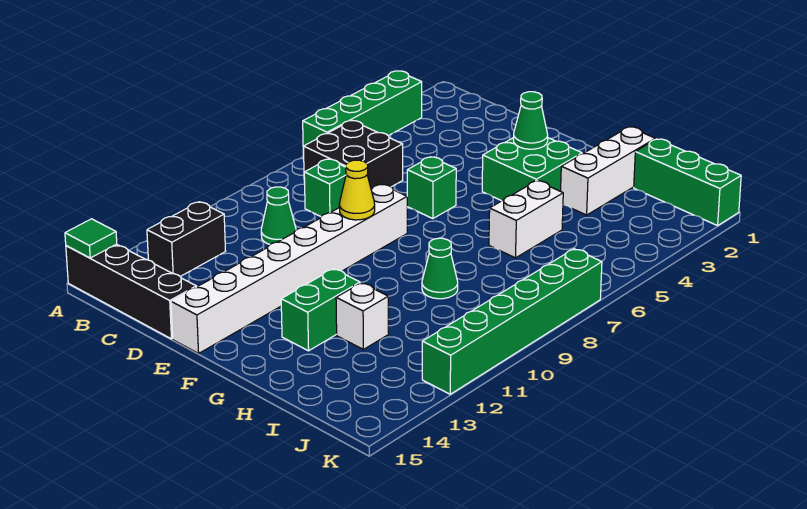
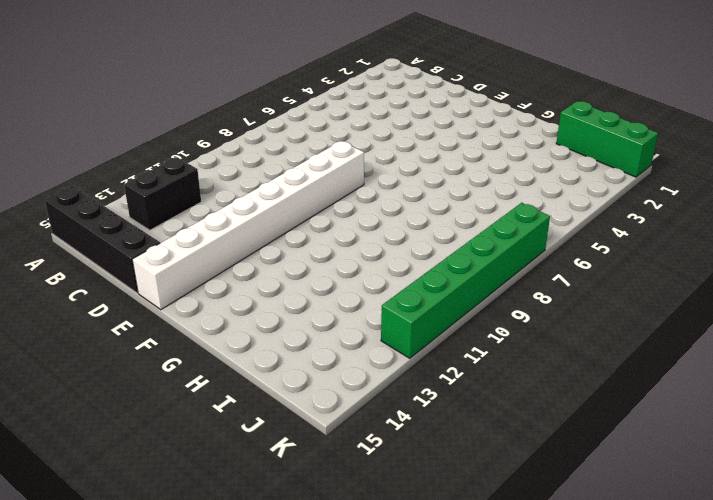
none -> green brick A3:A6 level 1
none -> black brick B6:C7 level 1
none -> green brick C8 level 1

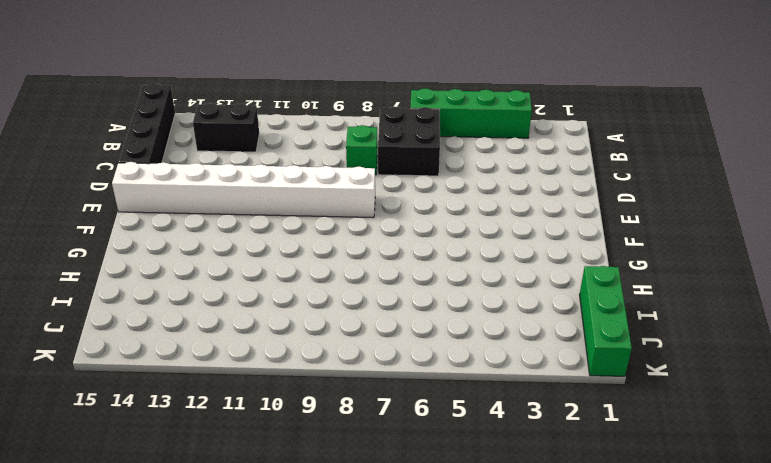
none -> green cone C10 level 1
none -> green brick E6 level 1
none -> green brick F3:G4 level 1

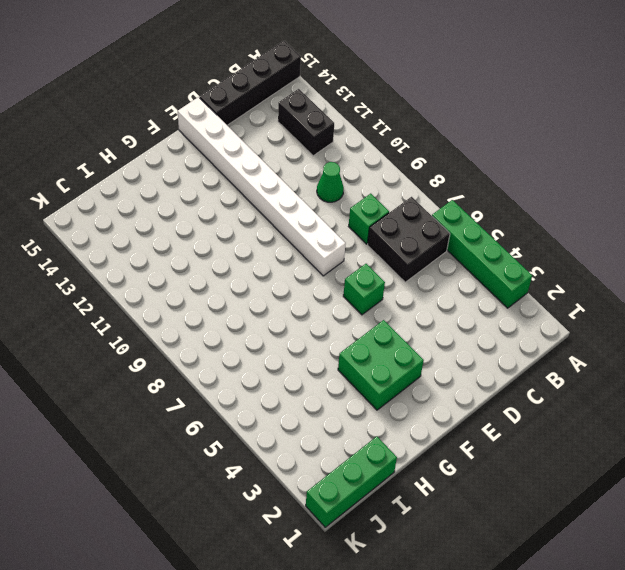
none -> green brick G12:G13 level 1
none -> white brick H1:H3 level 1
none -> white brick H5:H6 level 1

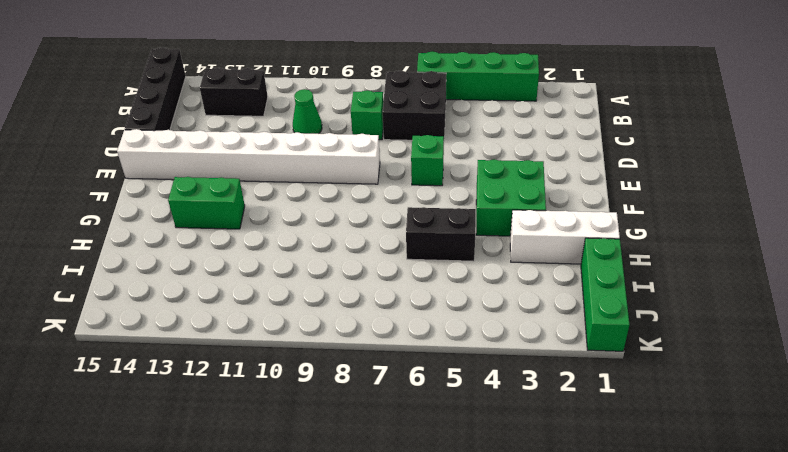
black brick H5:H6 level 1 -> white brick H5:H6 level 1
none -> green cone H9 level 1
none -> white brick H12 level 1
none -> green brick K7:K12 level 1

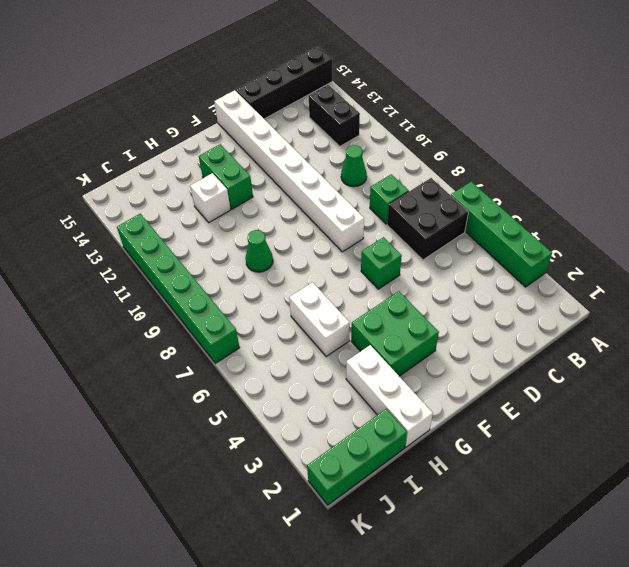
none -> green tile A15 level 2
none -> yellow cone E9 level 2
none -> green cone F3 level 2

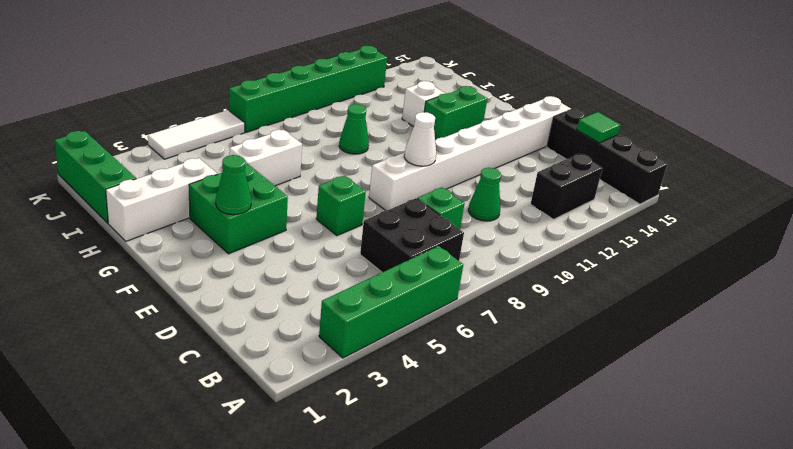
green tile C15 level 2 -> green tile A15 level 2
white cone E9 level 2 -> yellow cone E9 level 2
white tile K4:K6 level 1 -> none

